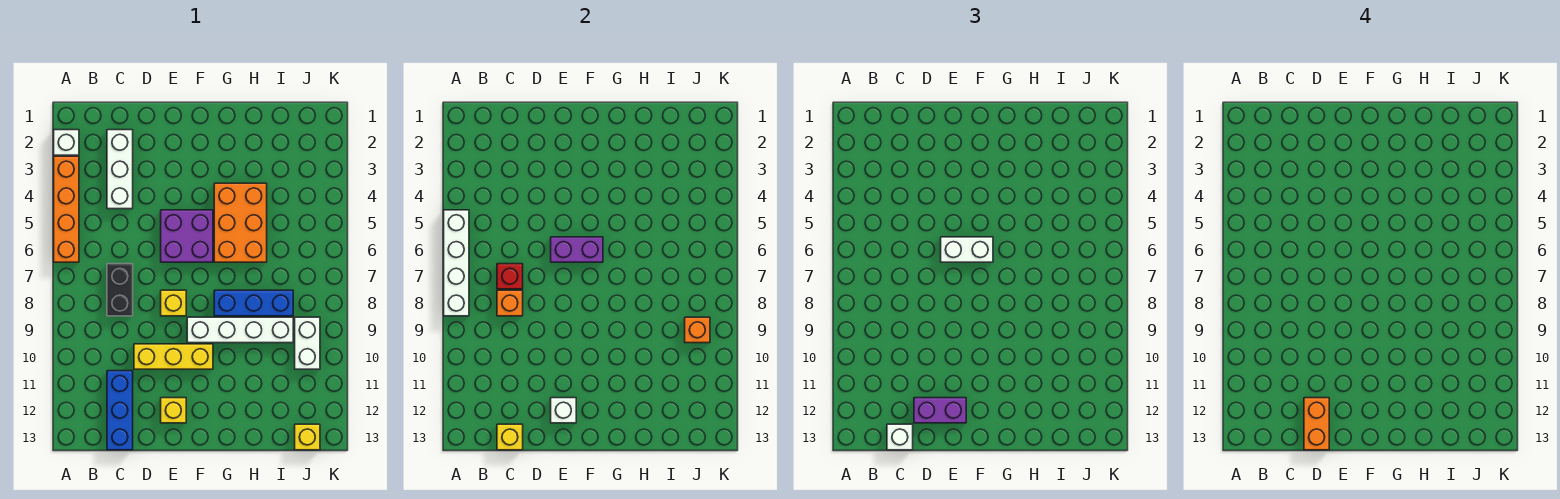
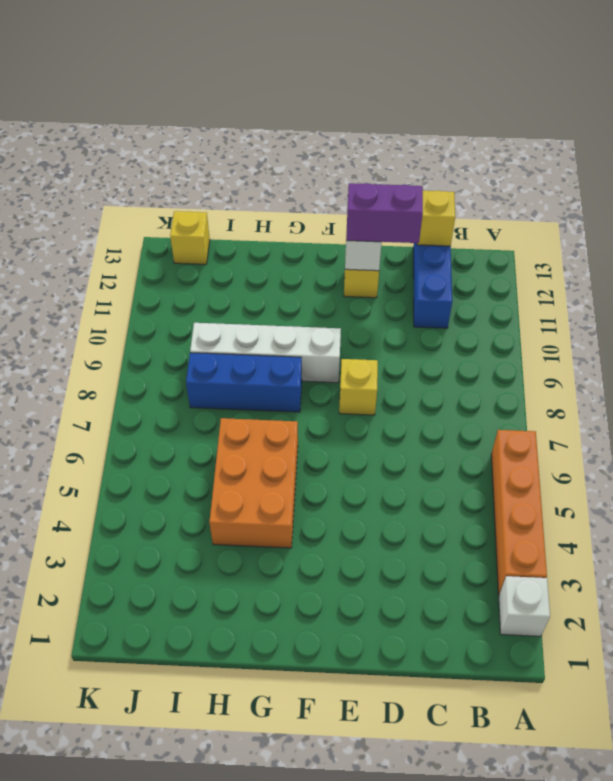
none -> white brick C2:C4 level 1
none -> black brick C7:C8 level 1
none -> yellow brick D10:F10 level 1

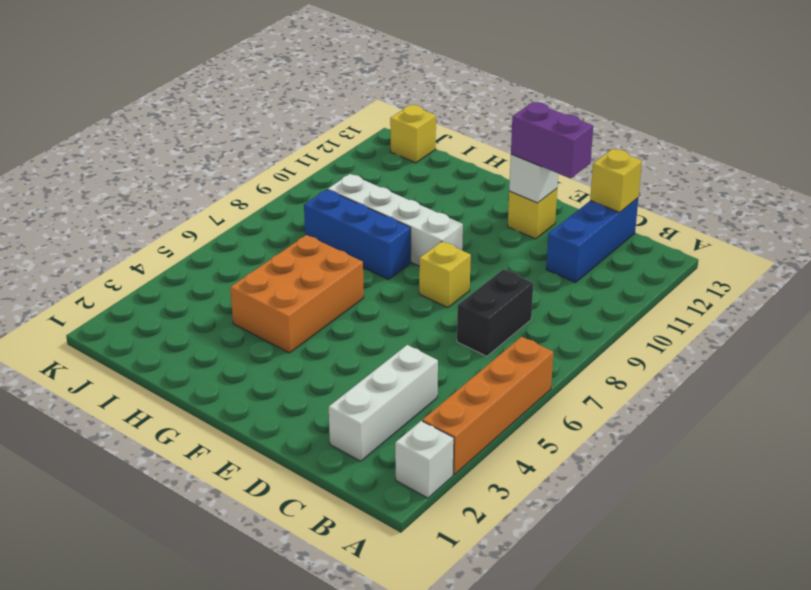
none -> yellow brick D10:F10 level 1
none -> purple brick E5:F6 level 1
none -> white brick J9:J10 level 1

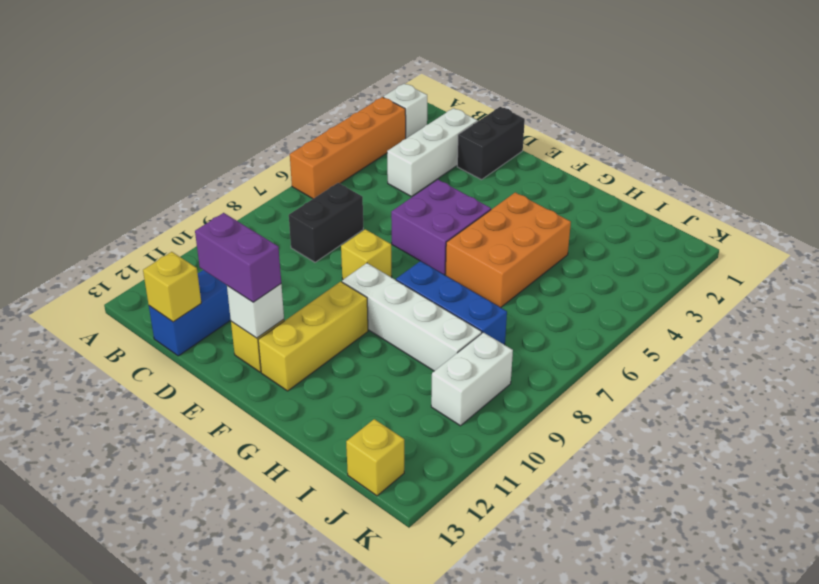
black brick D1:D2 level 1 -> none
yellow brick F10:F12 level 1 -> yellow brick D10:F10 level 1
none -> white brick A5:A8 level 2
none -> red brick C7 level 2
none -> orange brick C8 level 2

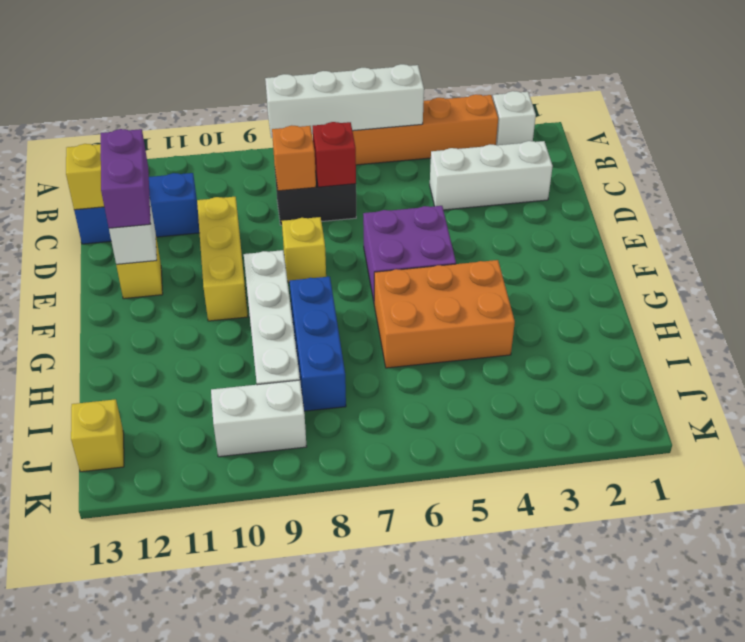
none -> purple brick E6:F6 level 2
none -> orange brick J9 level 2
none -> white brick C13 level 3

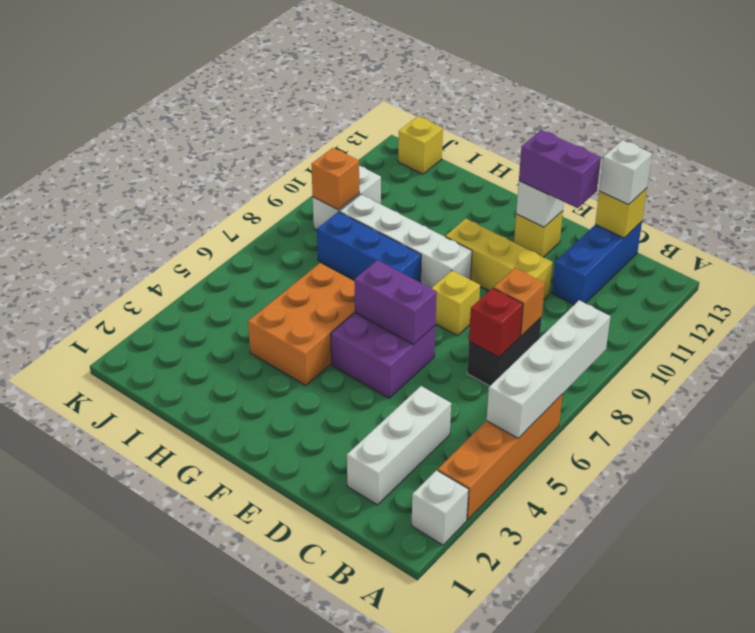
none -> white brick E6:F6 level 3
none -> orange brick D12:D13 level 4

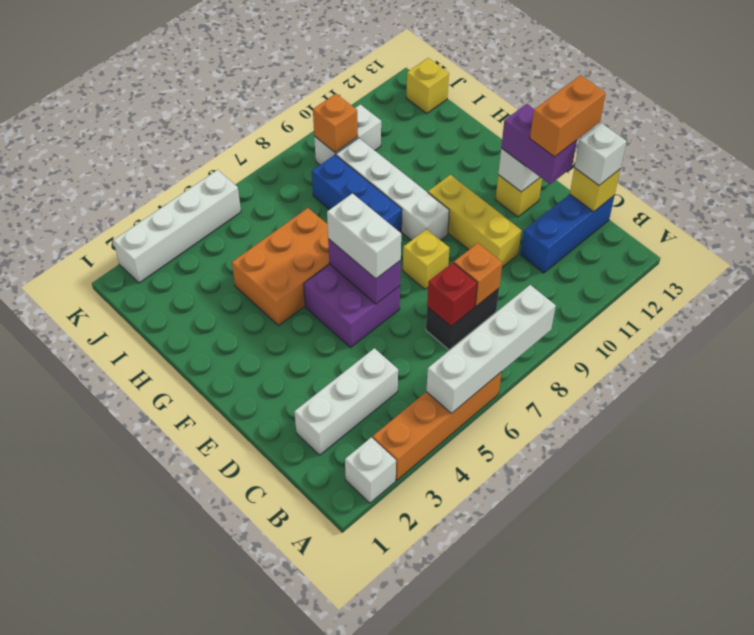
white brick K2:K5 level 1 -> none

